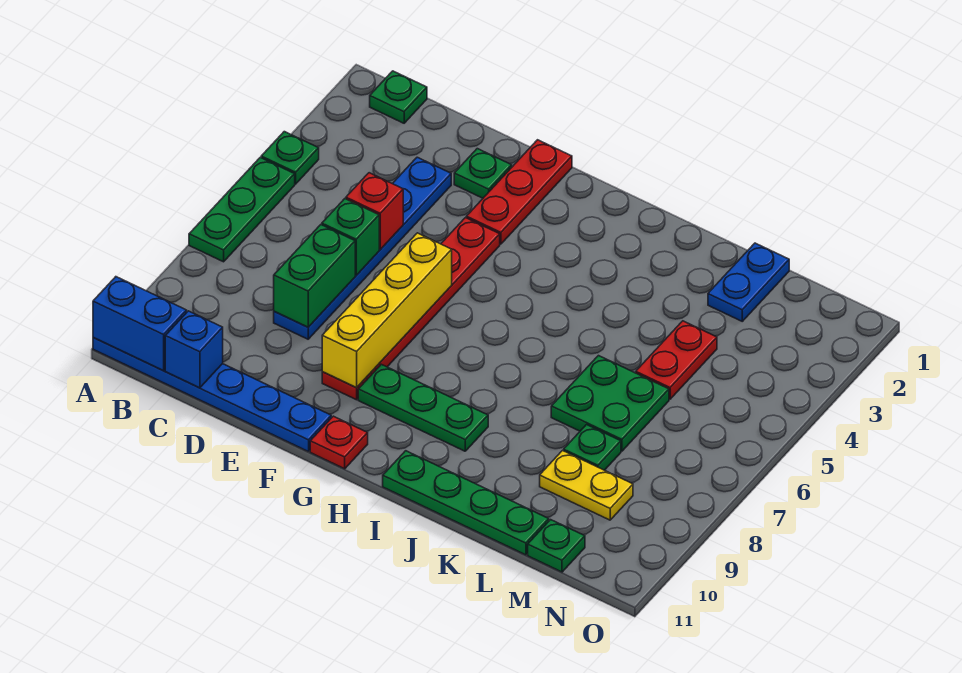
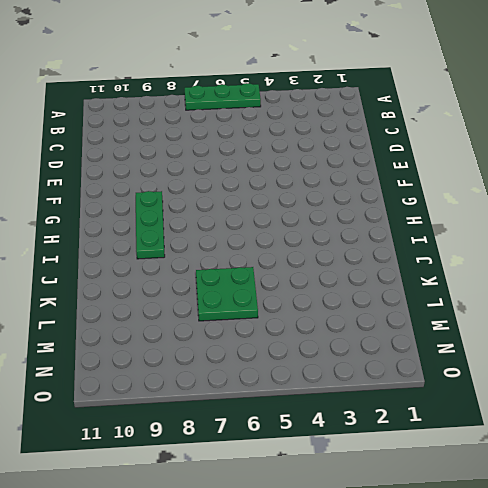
none -> green plate A4 level 1
none -> blue plate A11:F11 level 1
none -> green plate B1 level 1

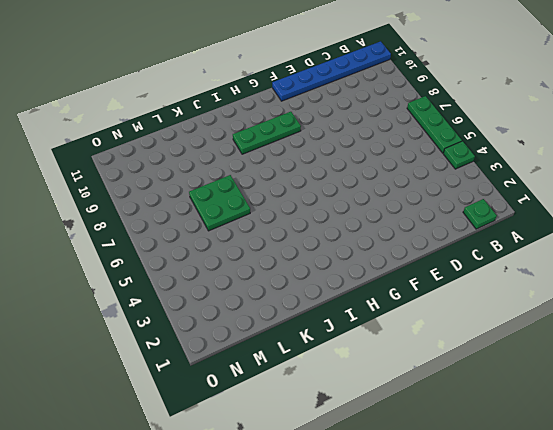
none -> blue plate D3:D8 level 1
none -> green plate E2 level 1
none -> red plate F1:F3 level 1

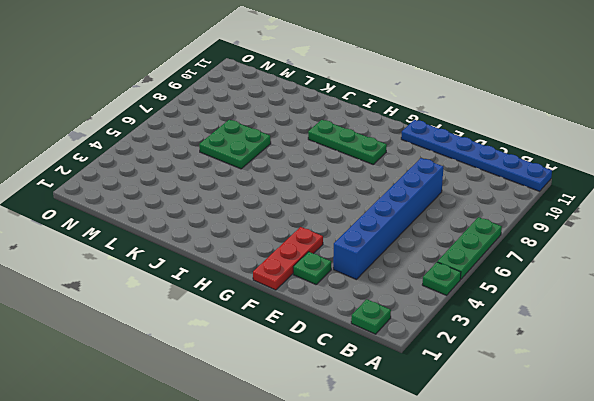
blue brick D3:D8 level 1 -> blue plate D3:D8 level 1
none -> red plate F4:F9 level 1
none -> red plate G11 level 1
none -> green plate I11:L11 level 1

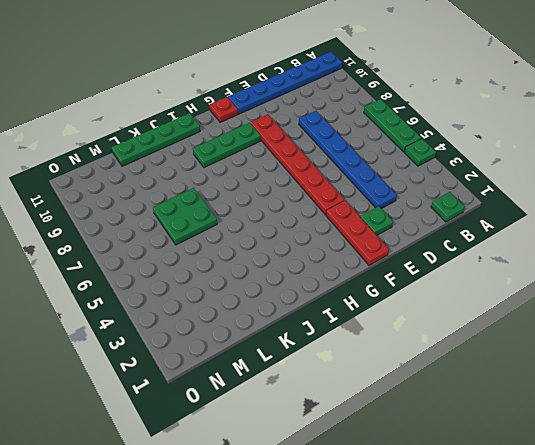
none -> blue plate L1:L2 level 1
none -> red plate L4:L5 level 1
none -> green plate L8 level 1

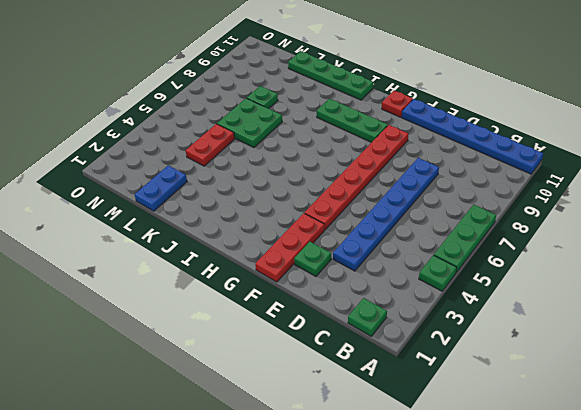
none -> yellow plate L9:M9 level 1
none -> green plate M11 level 1
none -> blue brick A11:B11 level 2

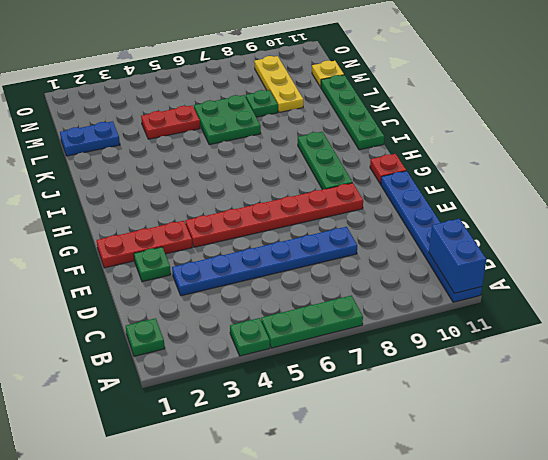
yellow plate L9:N9 level 1 -> yellow plate L9:M9 level 1
yellow plate M11 level 1 -> green plate M11 level 1
none -> blue brick C11 level 2
none -> red brick D5 level 2
none -> green brick D6 level 2

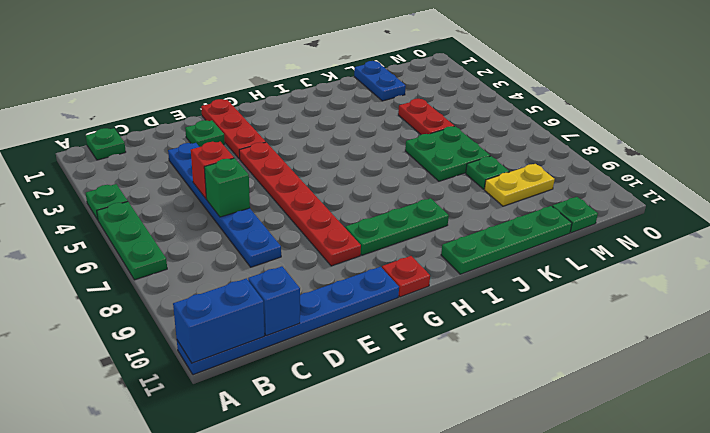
none -> green brick D7:D8 level 2
none -> yellow brick F6:F9 level 2

